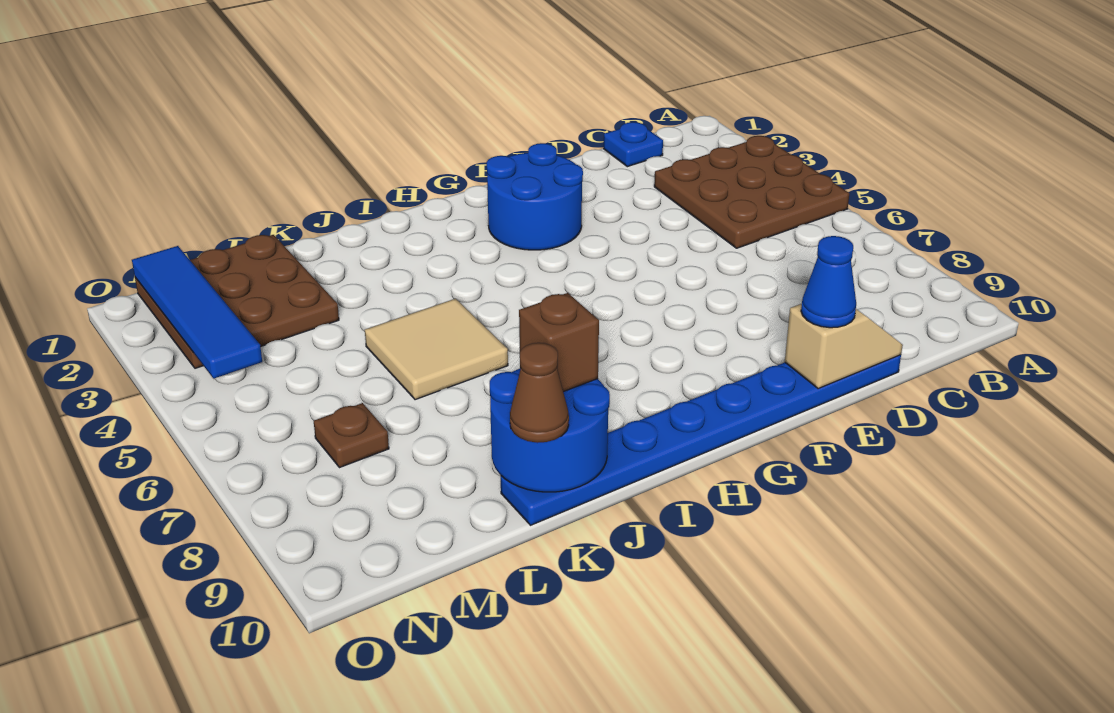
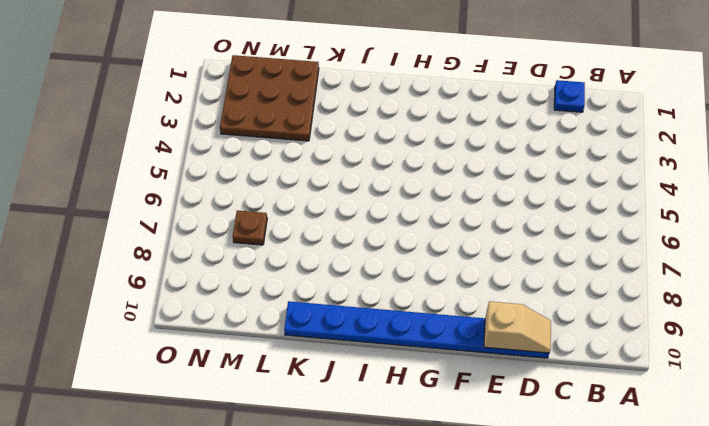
none -> brown plate A3:C5 level 1
none -> blue round brick F2:G3 level 1
none -> tan tile J5:K6 level 1

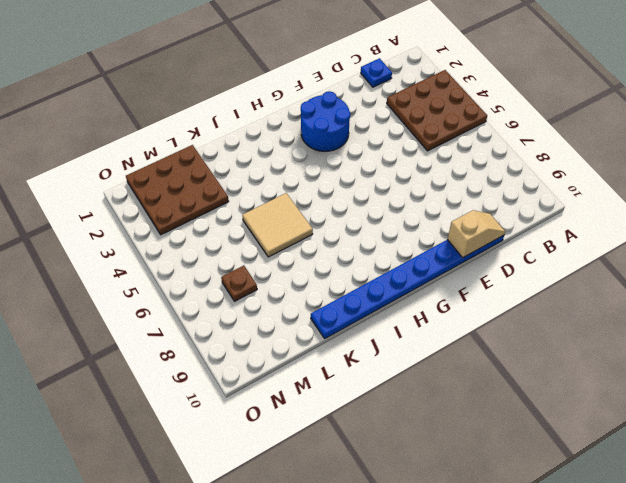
none -> blue round brick J9:K10 level 2
none -> blue tile N1:N4 level 2
none -> blue cone E10 level 3

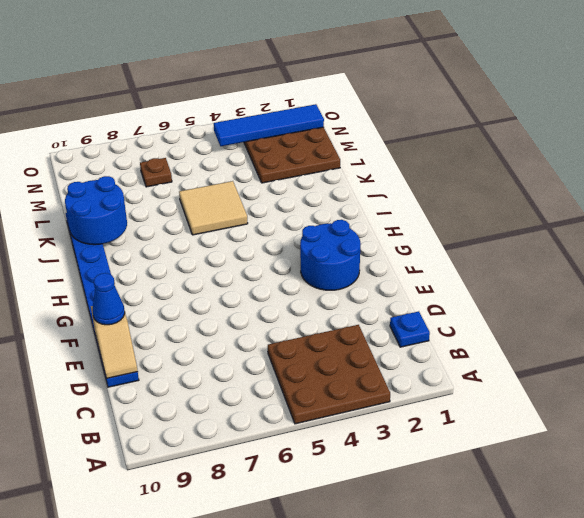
none -> brown brick J9 level 3
none -> brown cone K10 level 3

